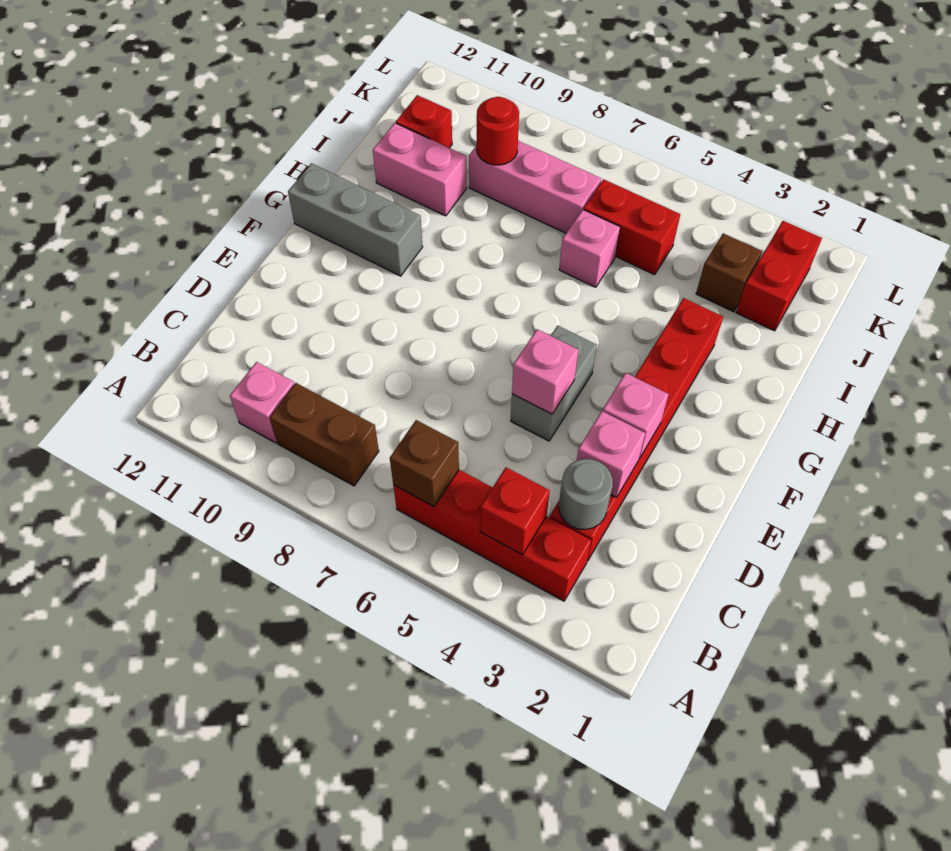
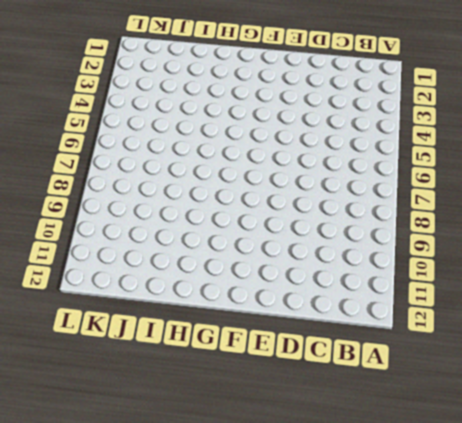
none -> red brick B3:B6 level 1
none -> brown brick B8:B9 level 1
none -> pink brick B10 level 1

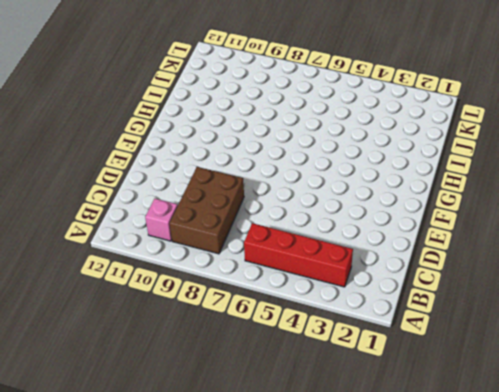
brown brick B8:D9 level 1 -> brown brick B8:B9 level 1
none -> red brick C3:H3 level 1
none -> grey brick E5:F5 level 1
none -> grey brick G10:G12 level 1

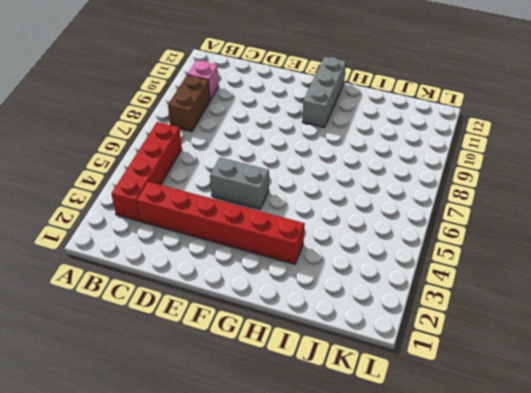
none -> pink brick I6 level 1
none -> pink brick I10:I11 level 1
none -> red brick J2:K2 level 1

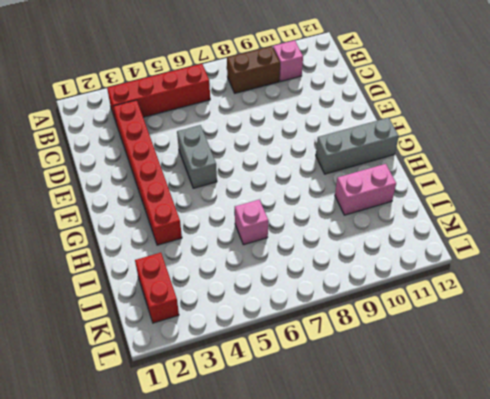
none -> brown brick J3 level 1
none -> red brick J5:J6 level 1
none -> pink brick J7:J9 level 1

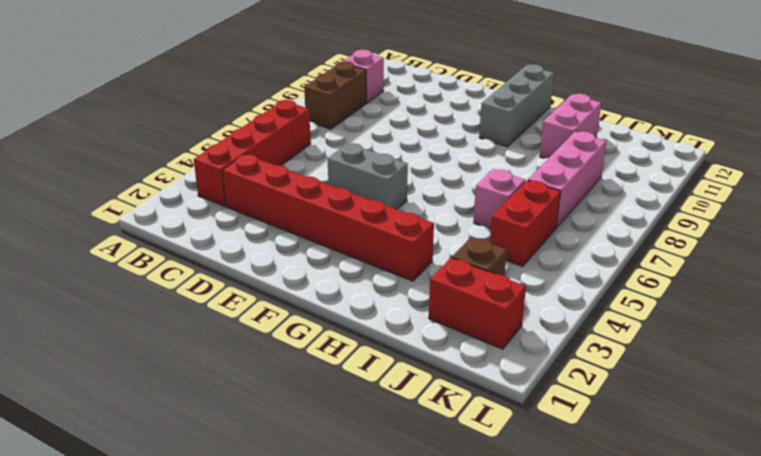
none -> red brick J11 level 1
none -> red brick B4 level 2
none -> brown brick B6 level 2

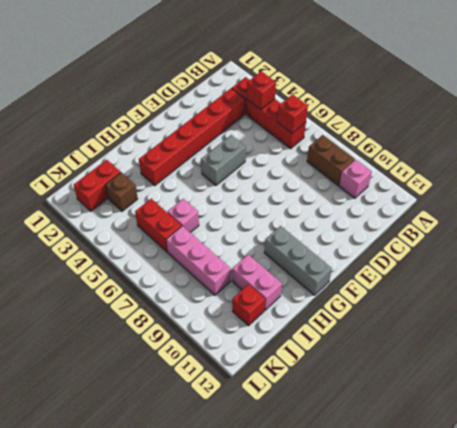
red brick B6 level 2 -> brown brick B6 level 2
none -> grey round brick C3 level 2
none -> pink brick D3 level 2
none -> pink brick E3 level 2

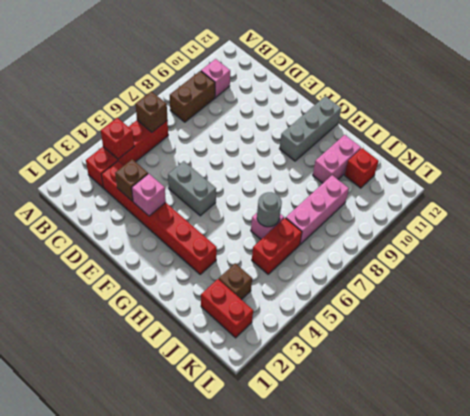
brown brick D3 level 2 -> pink brick D3 level 2
grey round brick I6 level 2 -> grey round brick C3 level 2
none -> pink brick E5 level 2
none -> red round brick J9 level 2

